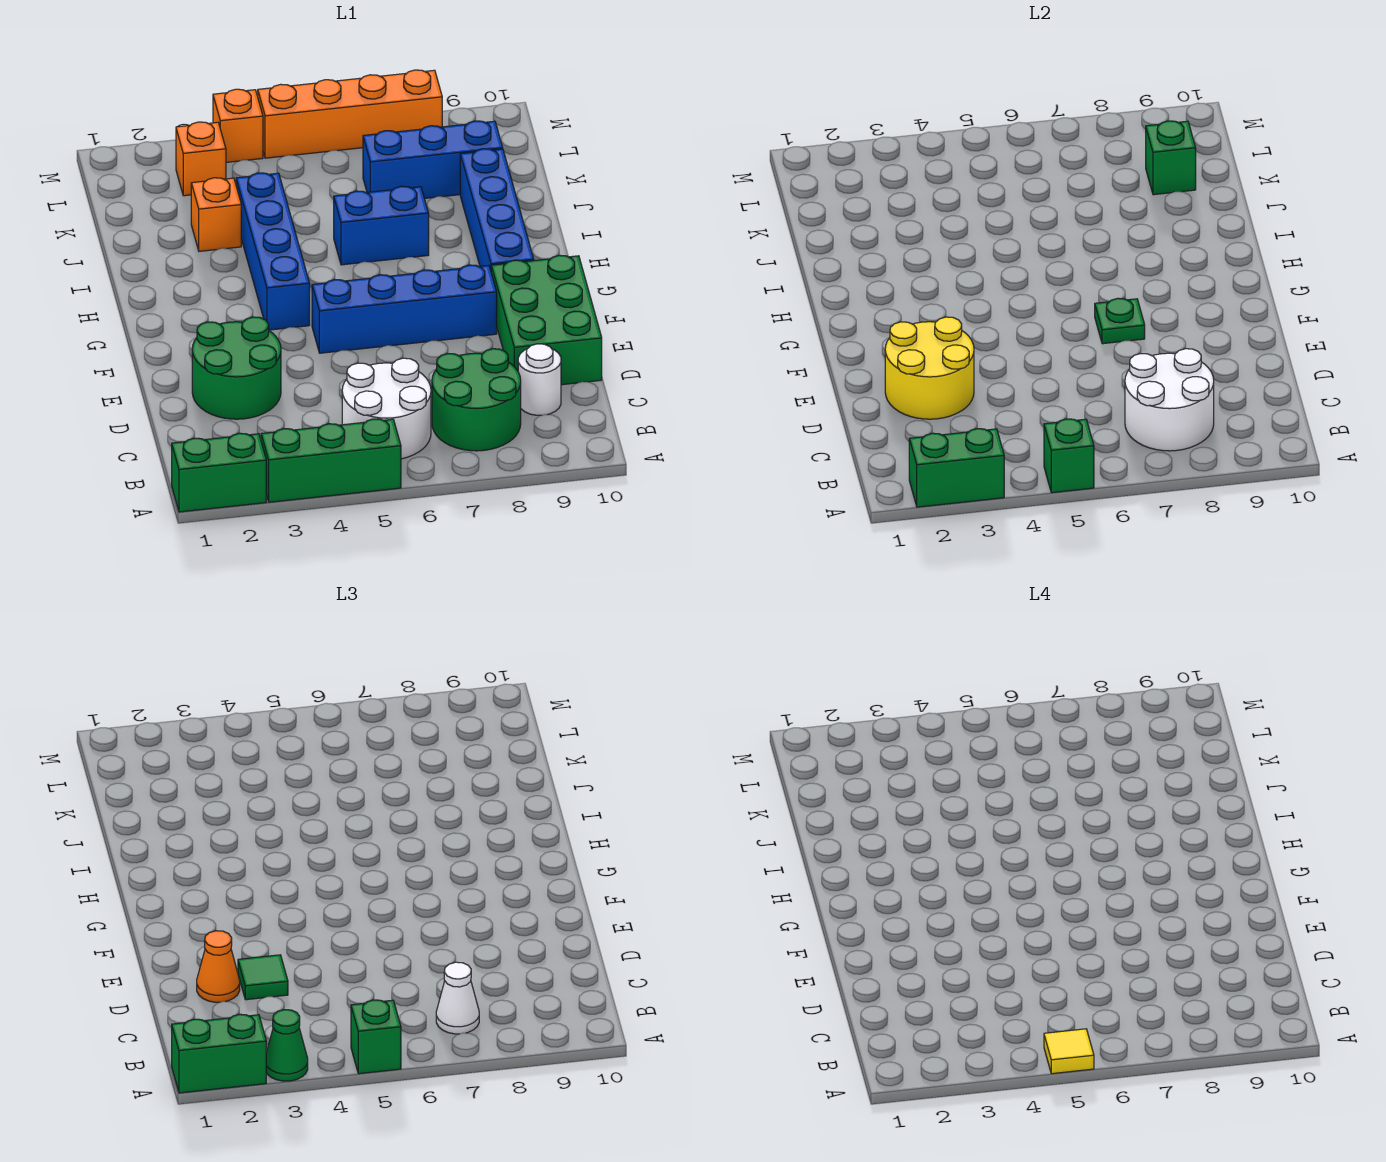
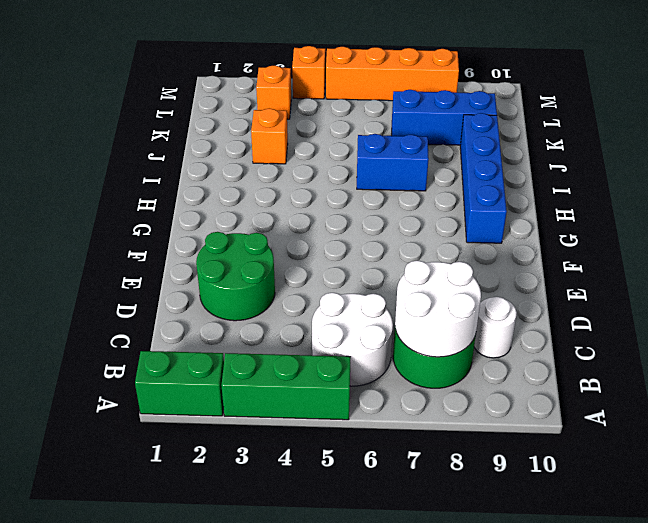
none -> green brick D9:F10 level 1
none -> blue brick F5:F8 level 1
none -> blue brick G4:J4 level 1

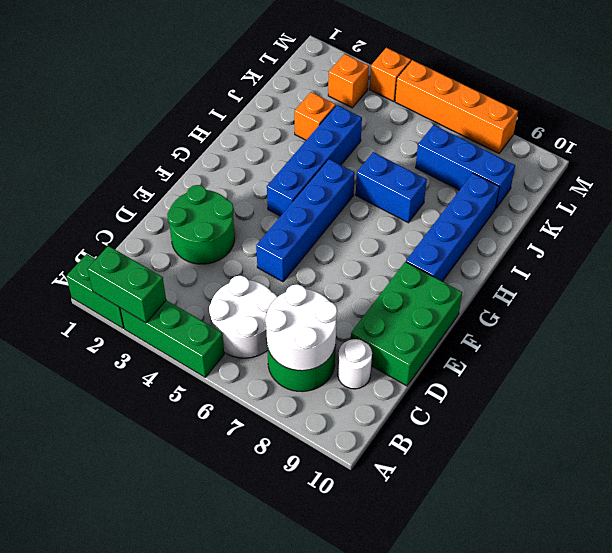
blue brick E5:H5 level 1 -> blue brick F5:F8 level 1
none -> green brick A5 level 2
none -> yellow round brick D2:E3 level 2
none -> green plate F7 level 2

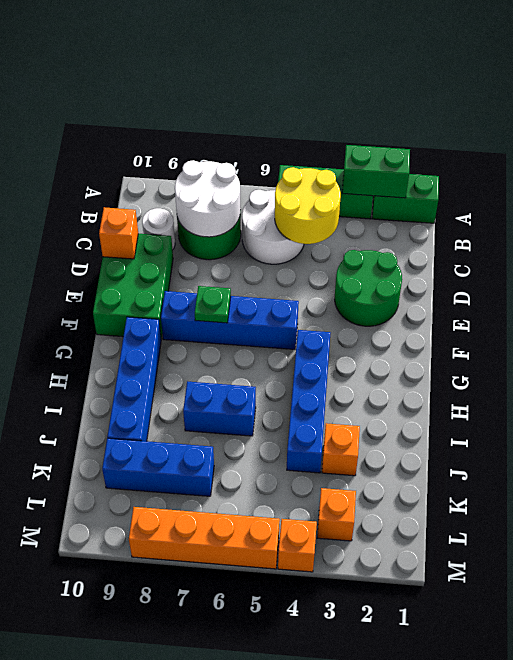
yellow round brick B4:C5 level 2 -> yellow round brick D2:E3 level 2
orange brick D10 level 2 -> none
none -> green brick A5 level 2
none -> green brick K9 level 2
none -> green brick A1:A2 level 3

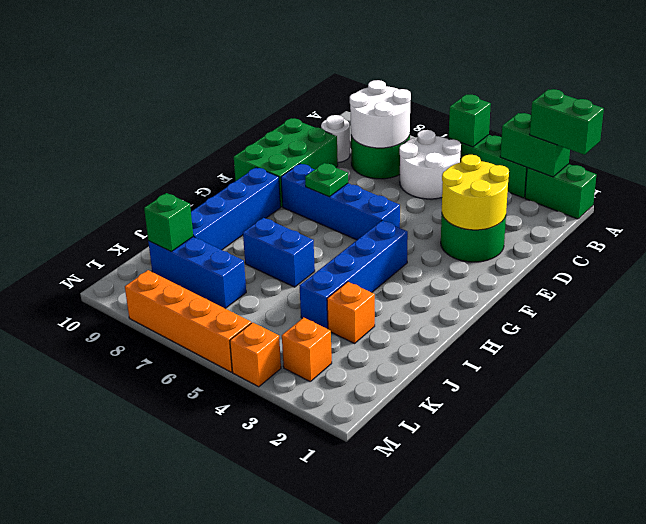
none -> green cone A3 level 3
none -> green brick A5 level 3
none -> white cone B7 level 3

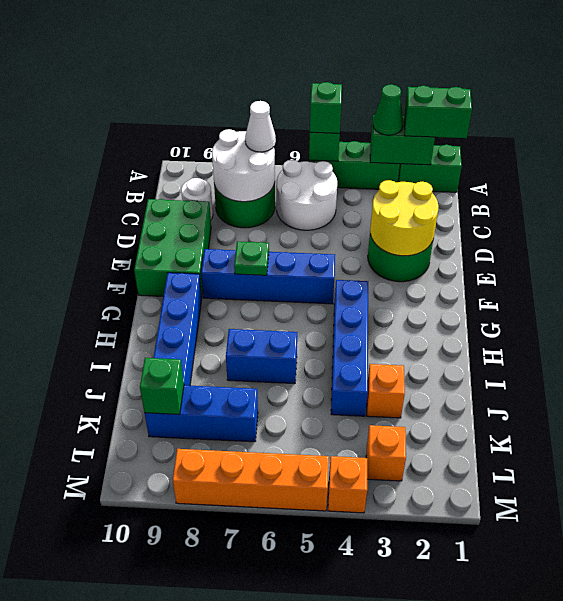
none -> orange cone D2 level 3
none -> green tile D3 level 3
none -> yellow tile A5 level 4

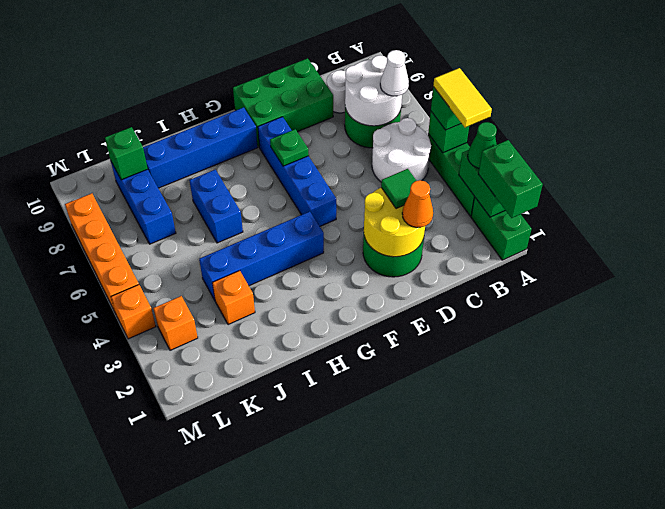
yellow tile A4:A5 level 4 -> yellow tile A5 level 4

